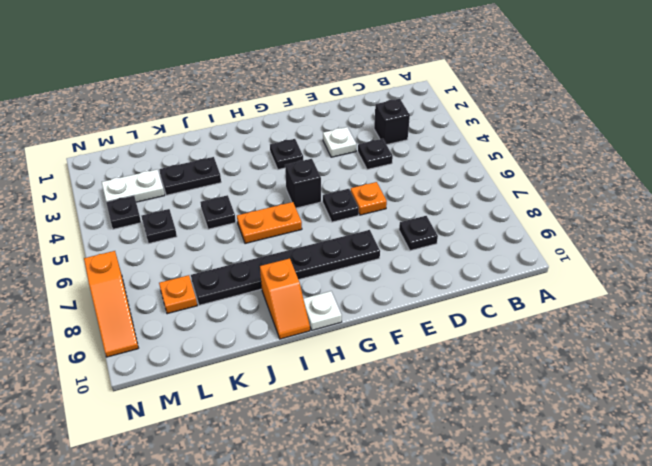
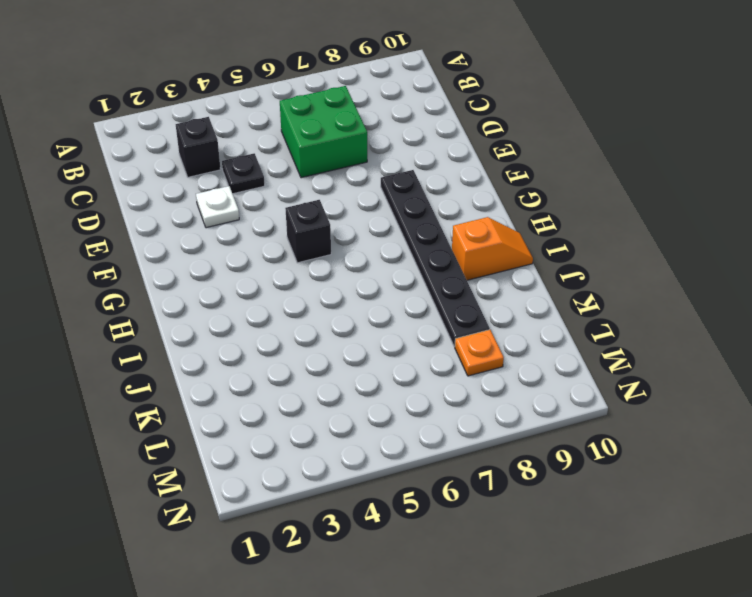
green brick C6:D7 level 1 -> none
none -> black plate D8 level 1
none -> orange plate E6 level 1
none -> black plate F6 level 1

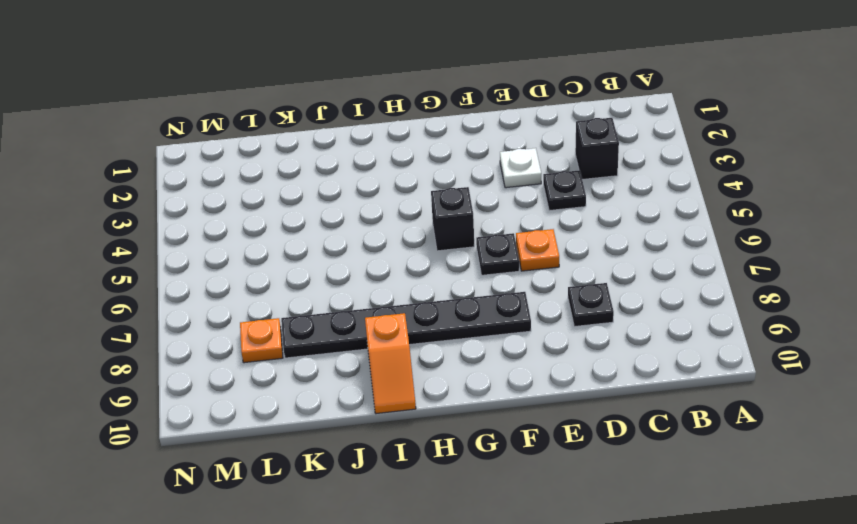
none -> black plate G3 level 1
none -> orange plate H6:I6 level 1
none -> white plate H10 level 1

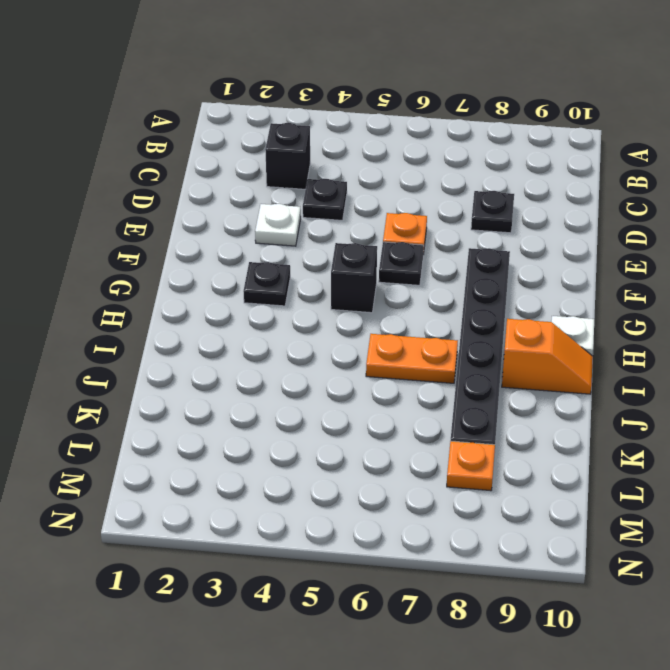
orange plate I6:I7 level 1 -> orange plate H6:I6 level 1
none -> black plate J3:K3 level 1
none -> black plate J5 level 1
none -> white plate L3:M3 level 1

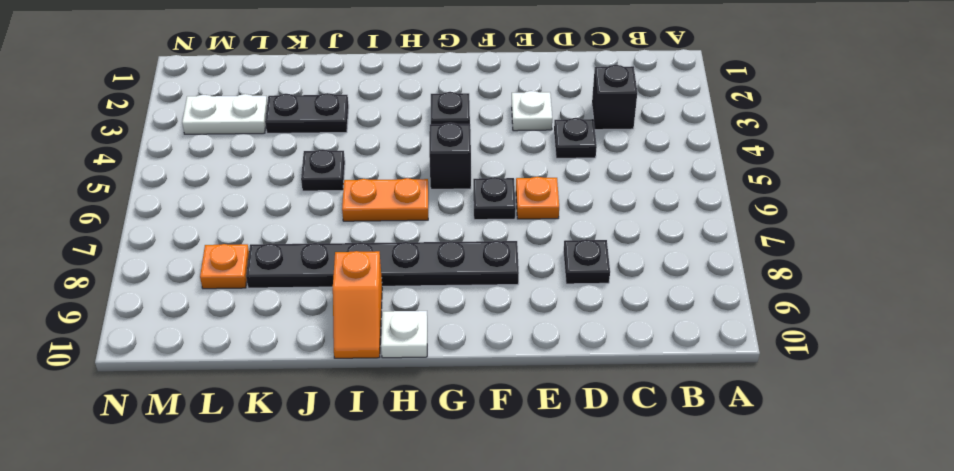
none -> black plate L5 level 1
none -> black plate M4 level 1
none -> orange slope N7:N9 level 1 top 7

